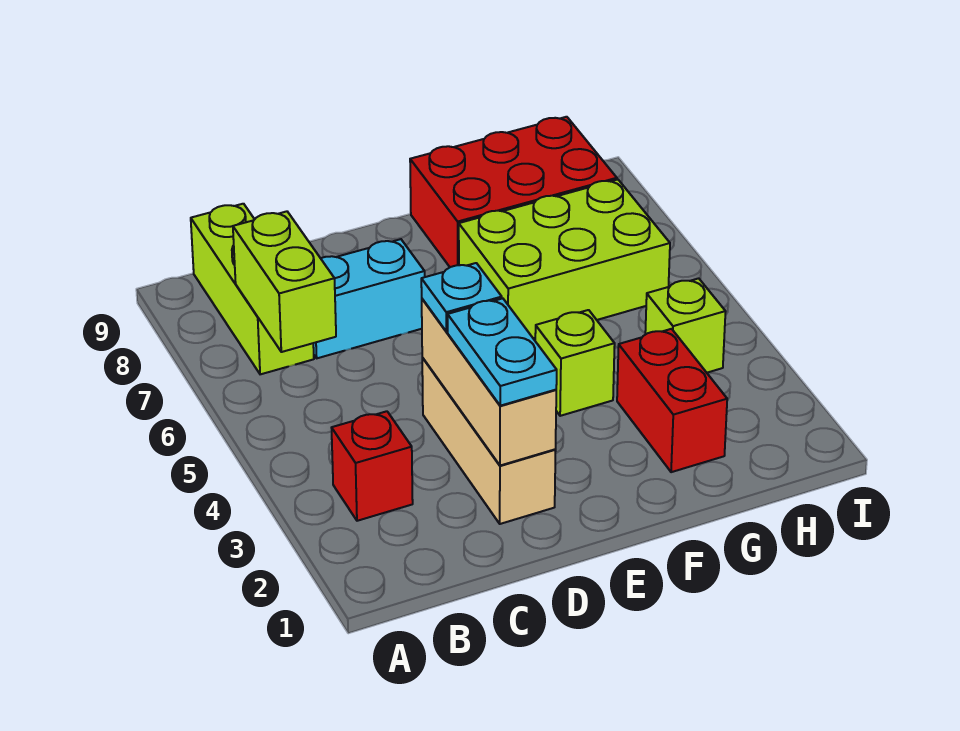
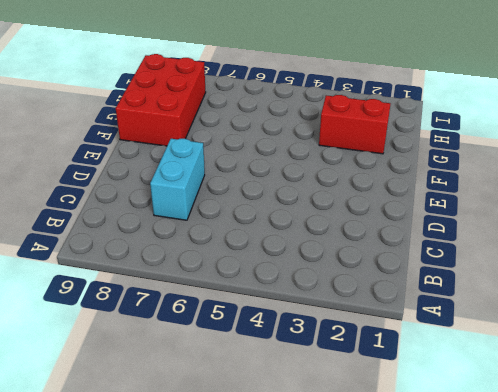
none -> red brick B3 level 1
none -> lime brick B7:B9 level 1
none -> tan brick D2:D4 level 1

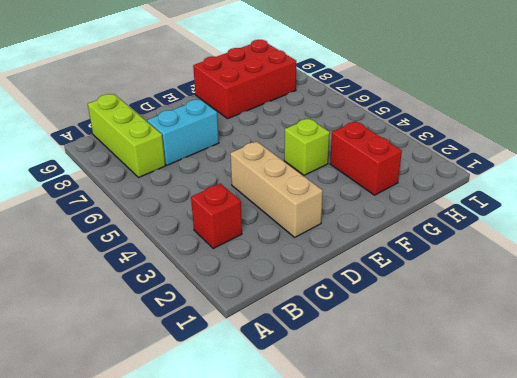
none -> lime brick F6:H7 level 1
none -> lime brick H4 level 1
none -> lime brick B6:B7 level 2

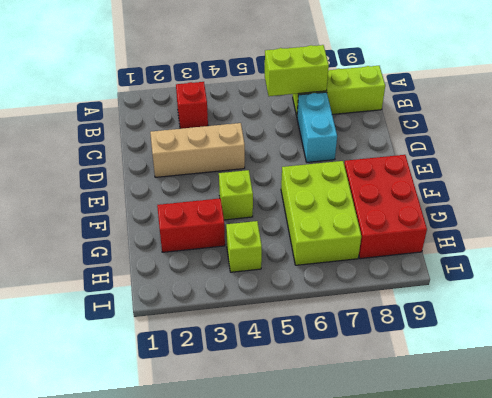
none -> tan brick D2:D4 level 2
none -> cyan plate D2:D3 level 3
none -> cyan plate D4 level 3

